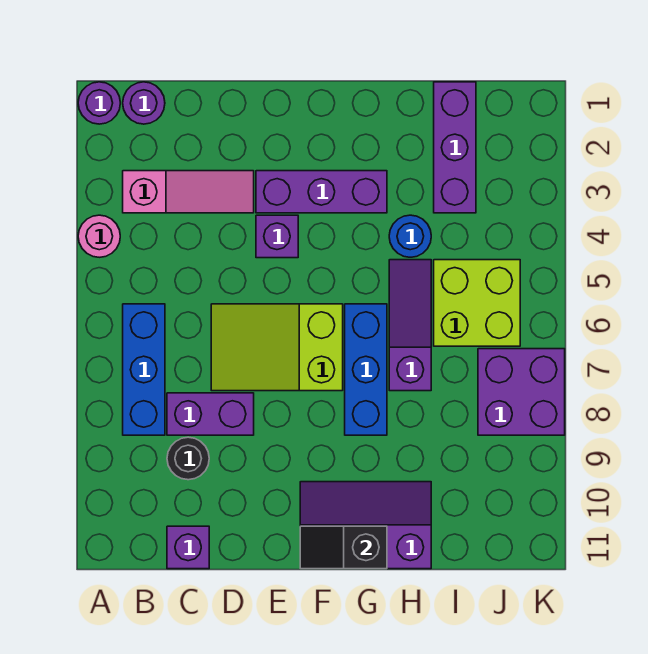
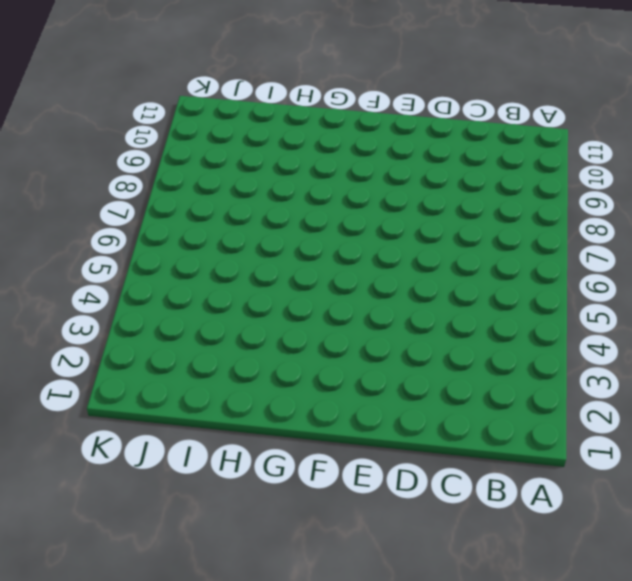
none -> purple round brick A1 level 1
none -> pink round brick A4 level 1
none -> purple round brick B1 level 1

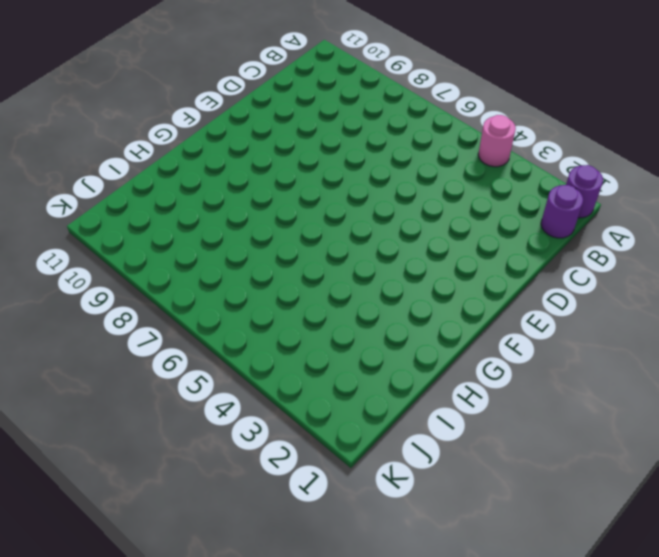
none -> pink slope B3:D3 level 1 top B
none -> blue brick B6:B8 level 1
none -> purple brick C8:D8 level 1

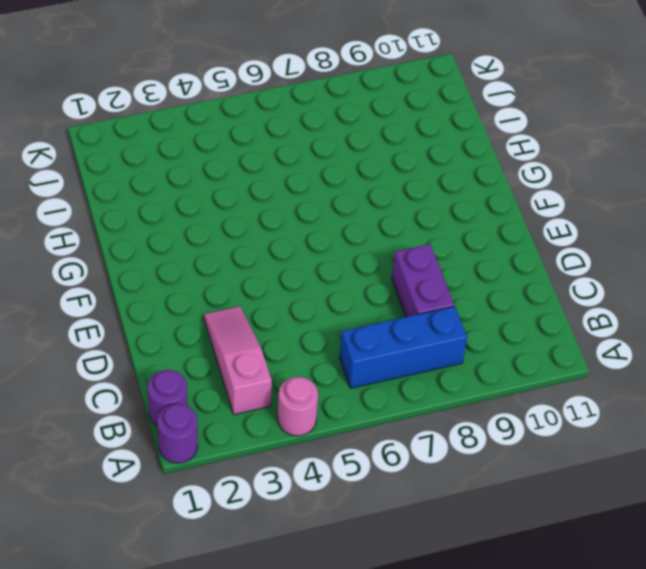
none -> black round brick C9 level 1
none -> purple brick C11 level 1
none -> lime slope D6:F7 level 1 top F

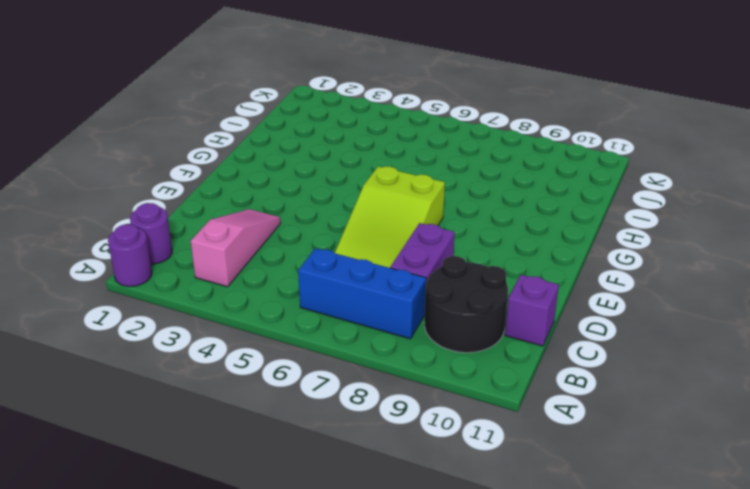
black round brick B9:C10 level 1 -> black round brick C9 level 1
none -> pink round brick A4 level 1
none -> purple brick E3:G3 level 1
none -> purple brick E4 level 1

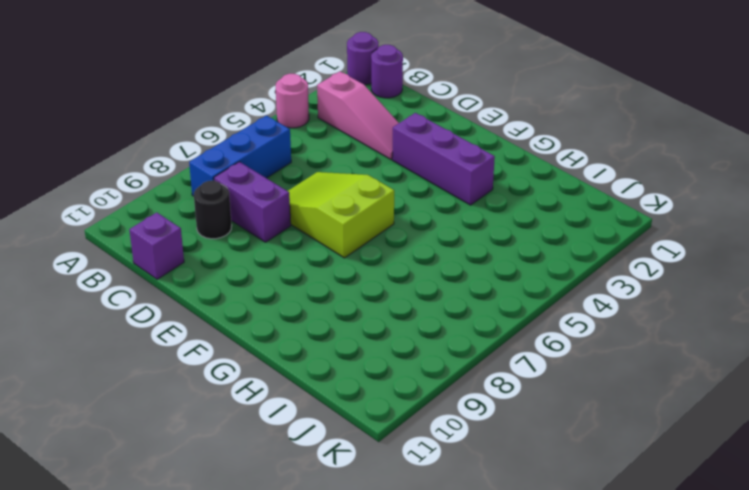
none -> purple brick E4 level 1
none -> purple slope F10:H11 level 1 top 11
none -> blue brick G6:G8 level 1

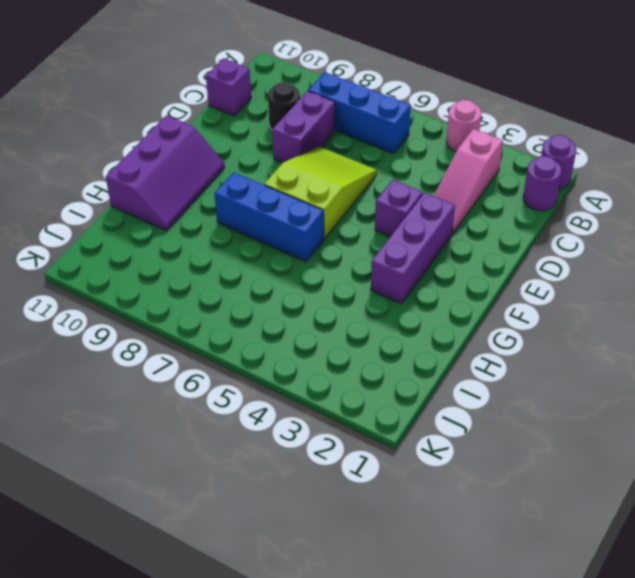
none -> blue round brick H4 level 1
none -> purple slope H5:H7 level 1 top 7
none -> purple brick I1:I3 level 1

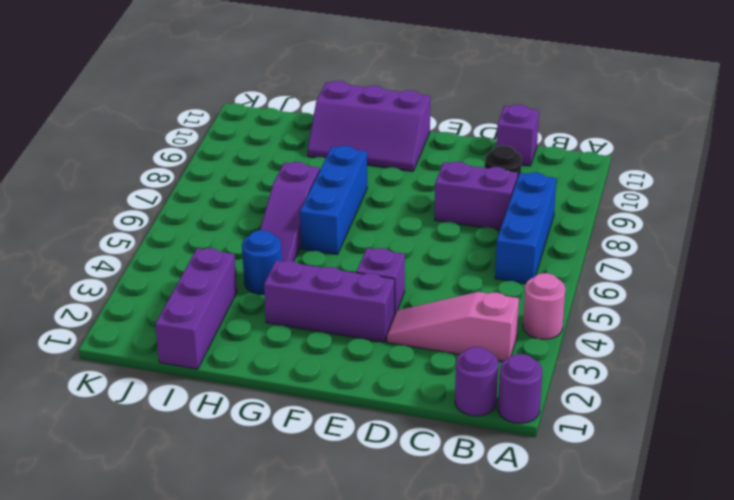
none -> lime slope D6:F7 level 1 top F
none -> lime brick I5:J6 level 1
none -> purple brick J7:K8 level 1

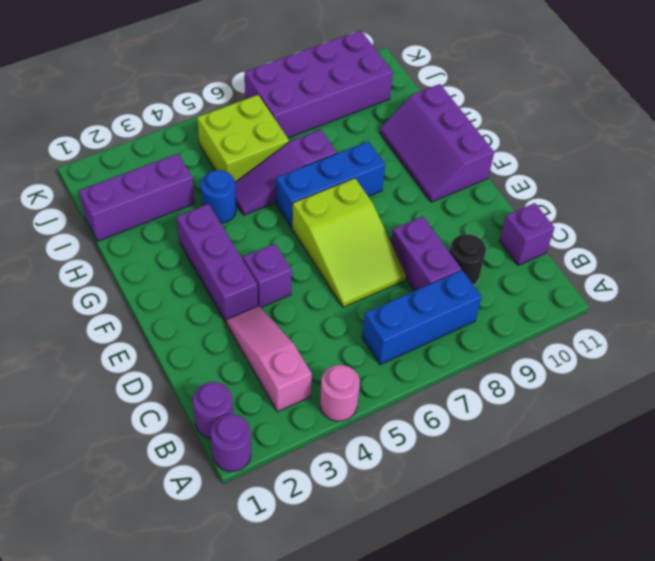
purple brick J7:K10 level 1 -> purple brick J7:K8 level 1
none -> black slope F11:G11 level 2 top G

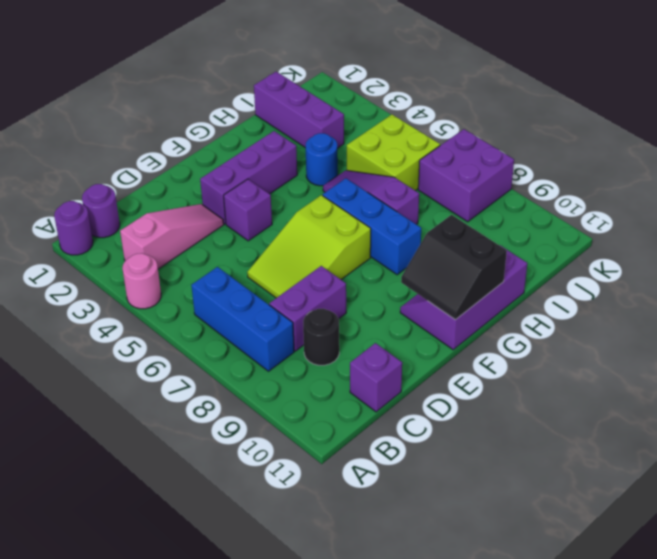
black slope F10:G11 level 2 top G -> black slope F11:G11 level 2 top G

